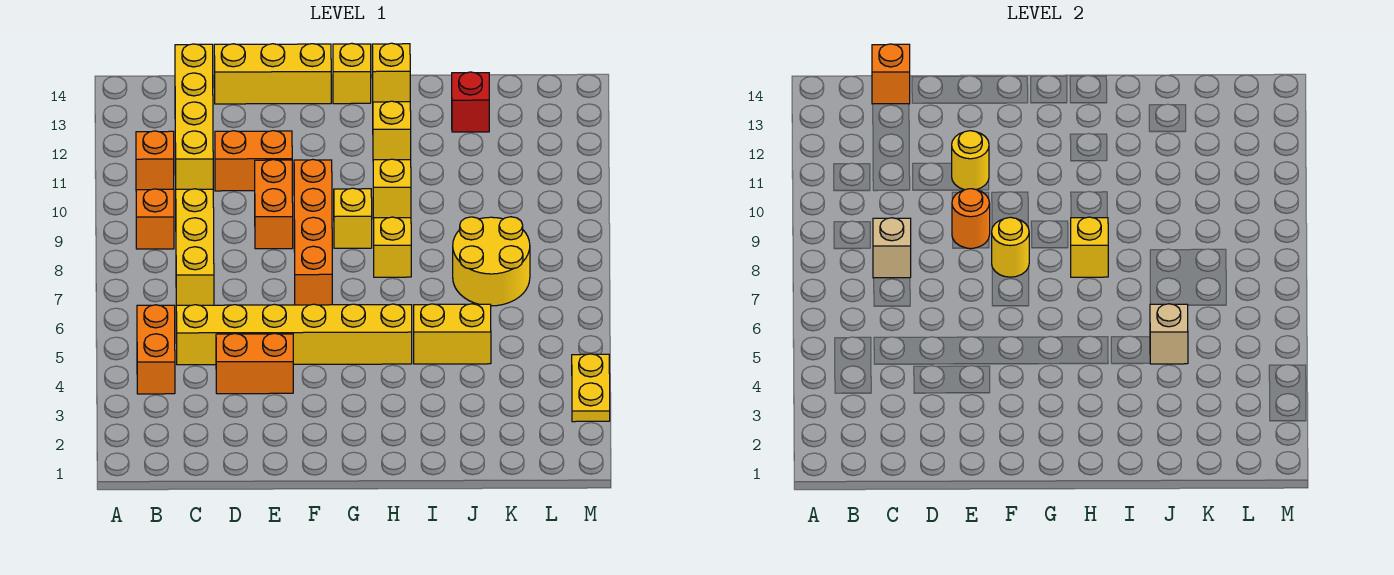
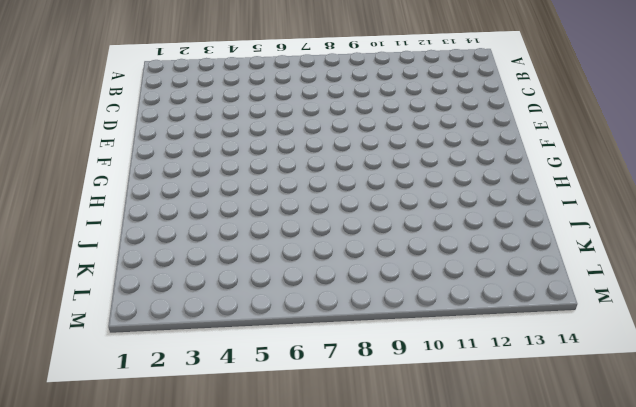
none -> orange brick B4:B5 level 1
none -> orange brick B9 level 1
none -> orange brick B11 level 1

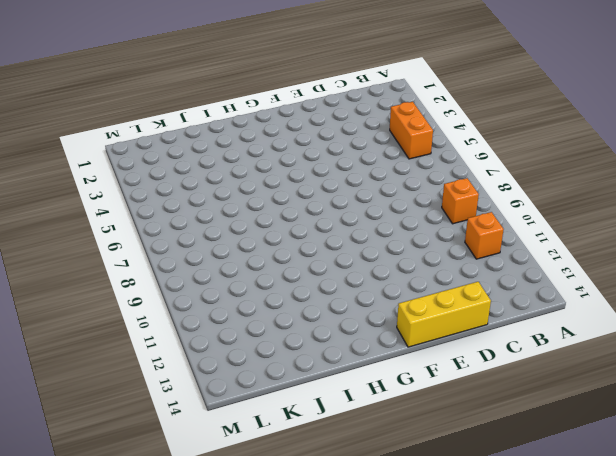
none -> yellow brick C5:H5 level 1
none -> yellow brick C7:C9 level 1
none -> yellow brick C11:C14 level 1

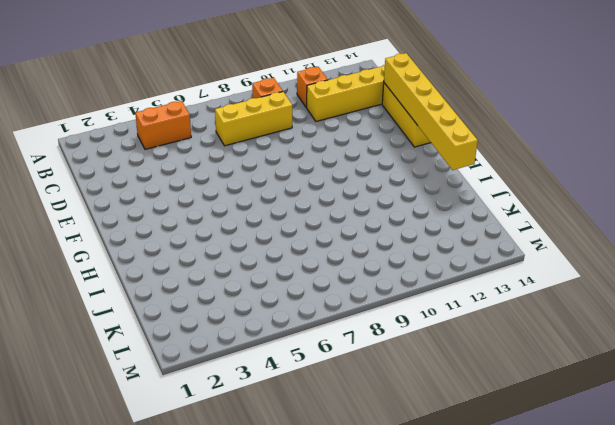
yellow brick D14:I14 level 2 -> yellow brick C5:H5 level 1
none -> orange brick D4:E4 level 1
none -> orange brick D11:E11 level 1
none -> orange brick E9:E10 level 1

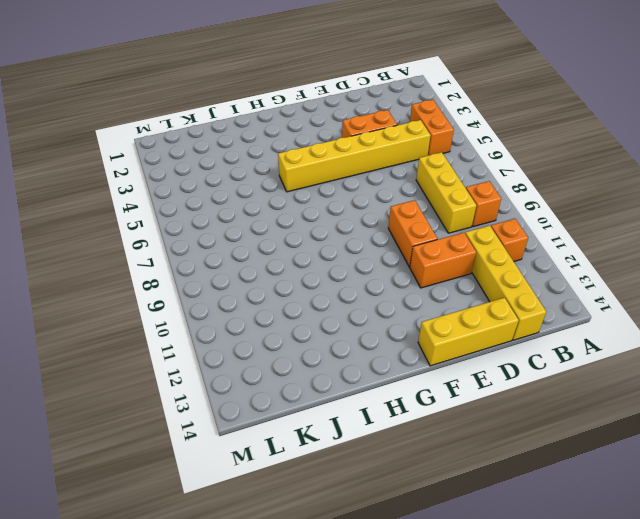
none -> orange brick F7:F10 level 1
none -> yellow brick G9 level 1
none -> yellow brick G14 level 1

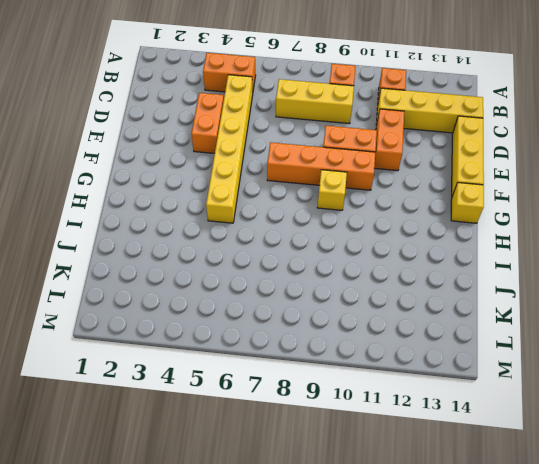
none -> yellow brick H8 level 1
none -> yellow brick H10 level 1
none -> yellow brick H12 level 1

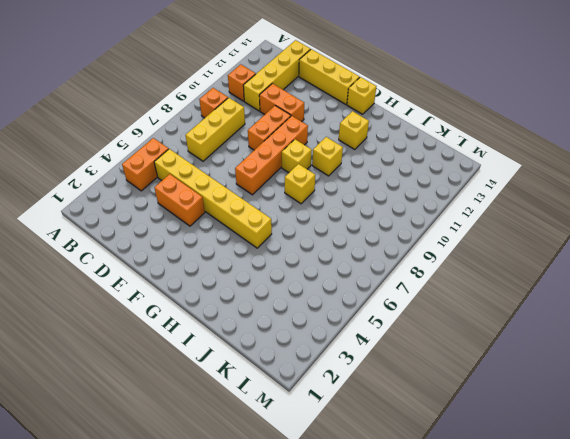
none -> yellow brick H14 level 1
none -> yellow brick I5:J5 level 1
none -> yellow round brick J7:K8 level 1

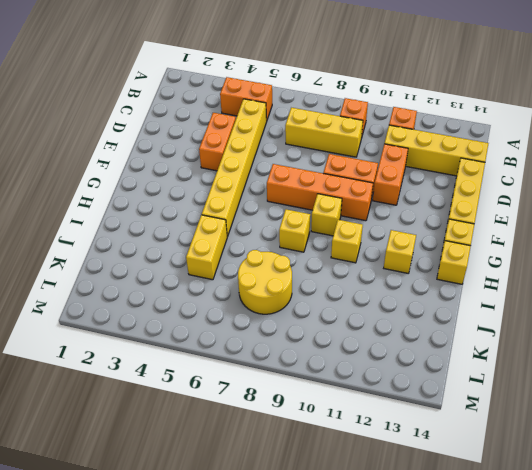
none -> red brick J13 level 1
none -> yellow plate M3:M4 level 1
none -> tan brick C8 level 2

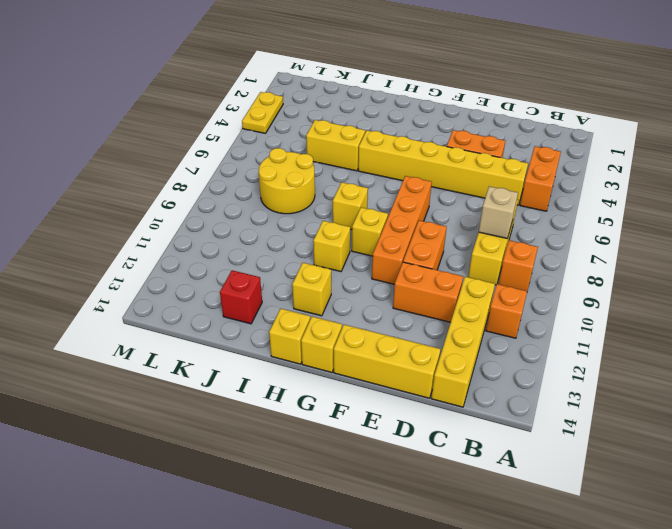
none -> orange brick C14 level 2
none -> orange round brick E9 level 2
none -> yellow round brick E11 level 2

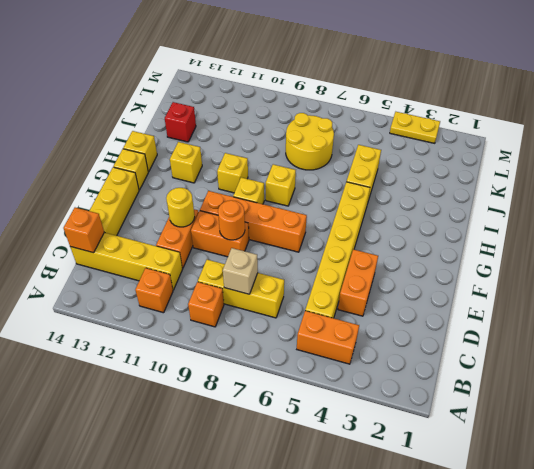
none -> yellow round brick F8 level 2
none -> yellow brick H8 level 2
none -> tan brick J5 level 2

